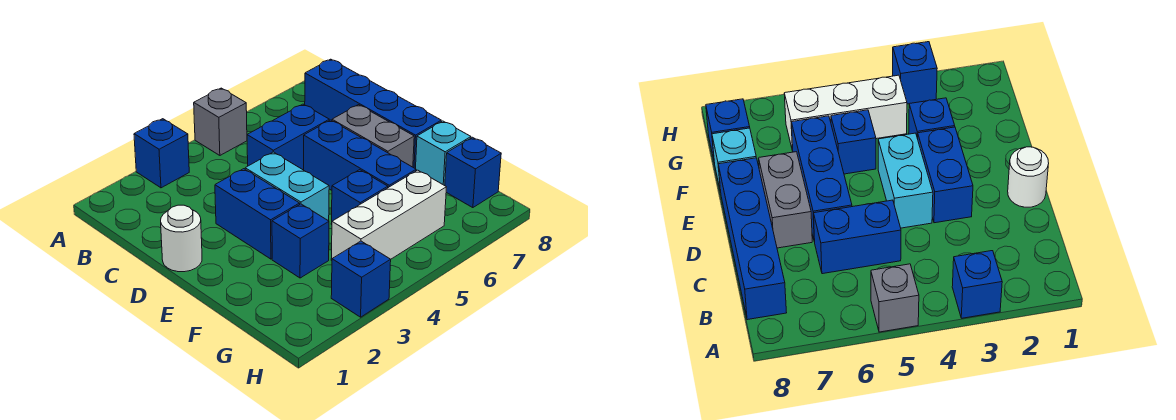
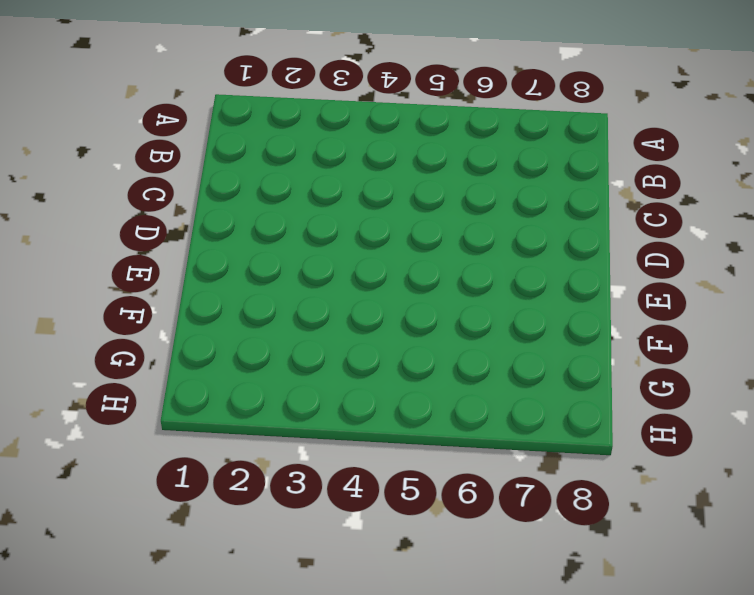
none -> blue brick A3 level 1
none -> grey brick A5 level 1
none -> blue brick B8:E8 level 1

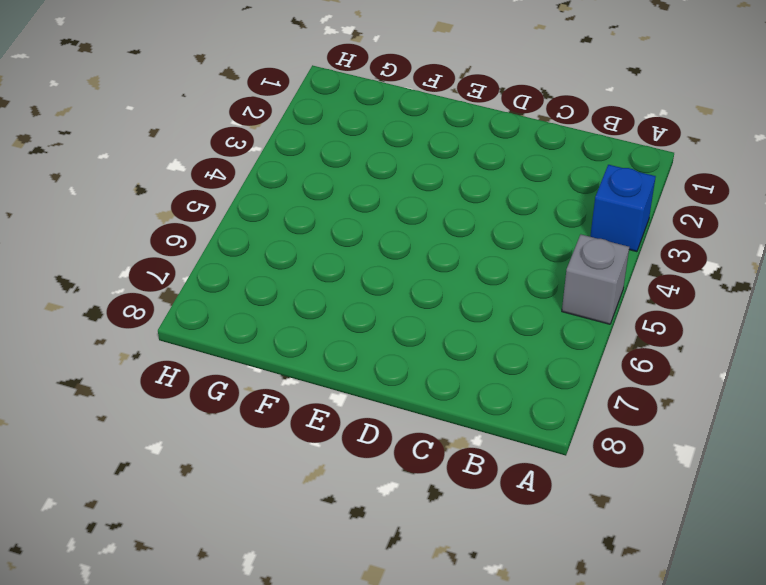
none -> blue brick B8:E8 level 1
none -> blue brick C5:C6 level 1
none -> white round brick D1 level 1

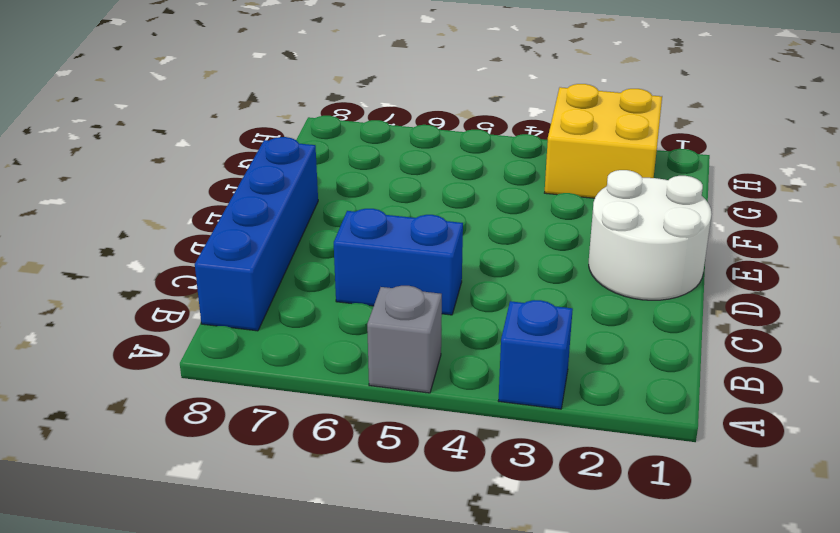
white round brick D1:E2 level 1 -> white round brick D1 level 1
yellow brick G2:H3 level 1 -> blue brick H3 level 1
none -> blue brick D3:E3 level 1
none -> cyan brick D4:E4 level 1
none -> blue brick D6:F6 level 1

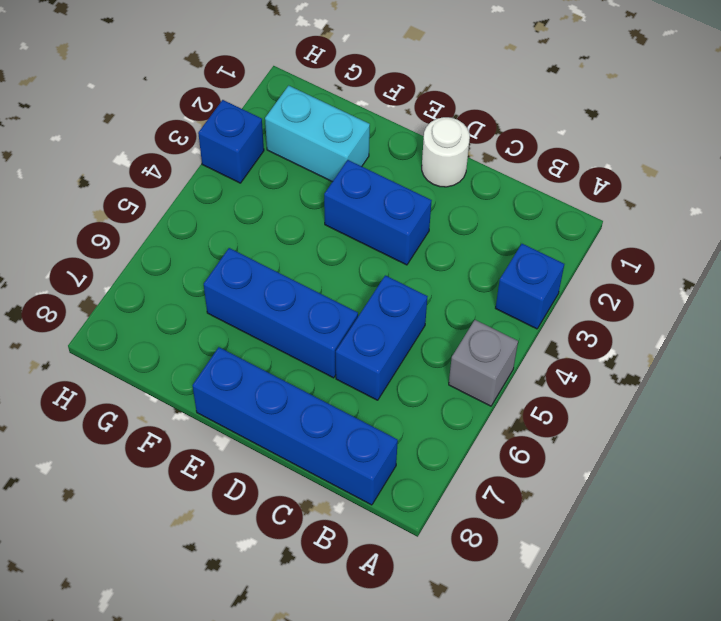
cyan brick F2:G2 level 1 -> cyan brick D4:E4 level 1
none -> grey brick D7:E7 level 1
none -> blue brick F3 level 1
none -> blue brick F5 level 1

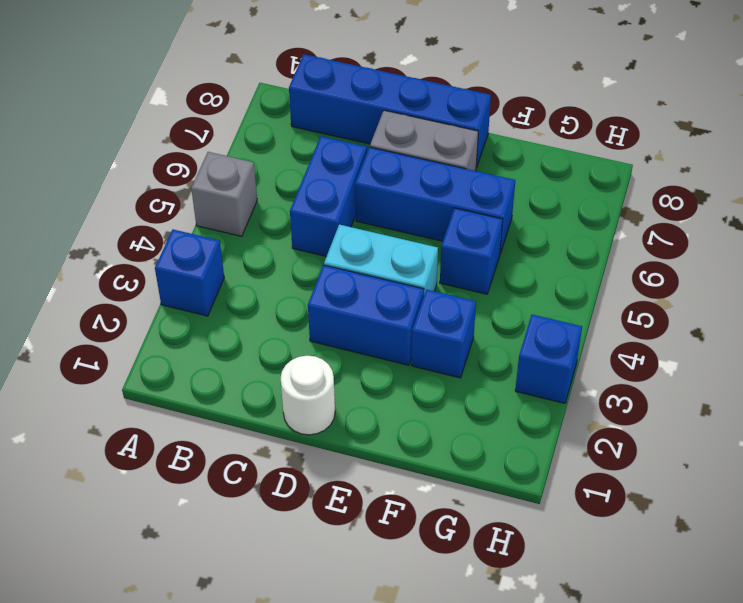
none -> cyan brick F8 level 1
none -> white brick G4:G6 level 1
none -> blue brick G8 level 1

